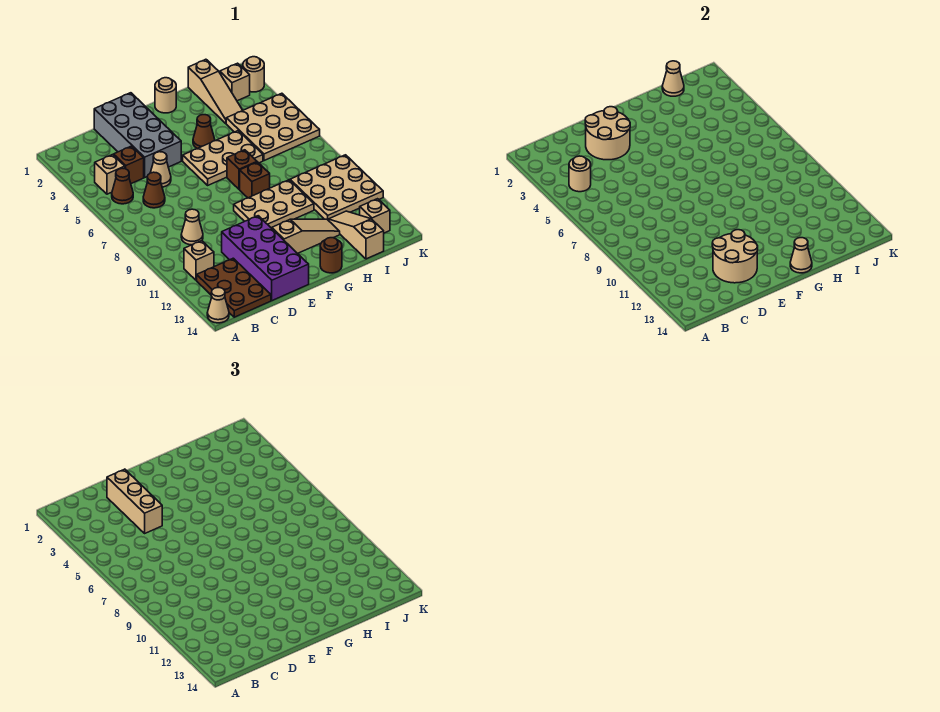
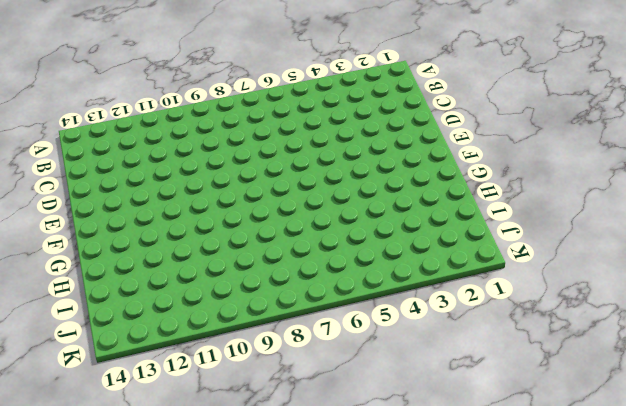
none -> tan cone A14 level 1
none -> tan brick B4 level 1
none -> brown cone B5 level 1
none -> tan brick B11 level 1

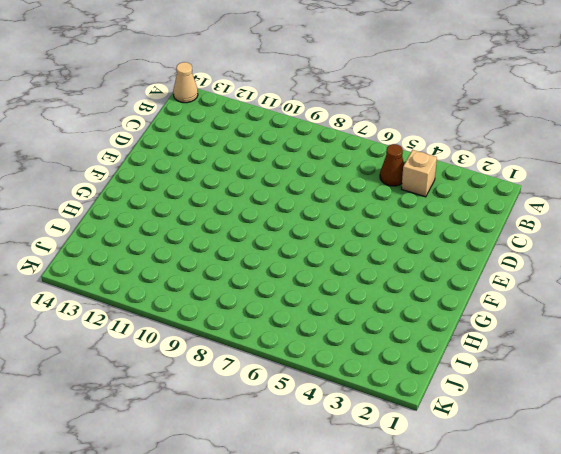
none -> tan brick B11 level 1
none -> brown plate B12:C14 level 1
none -> brown brick C4 level 1
none -> brown cone C6 level 1

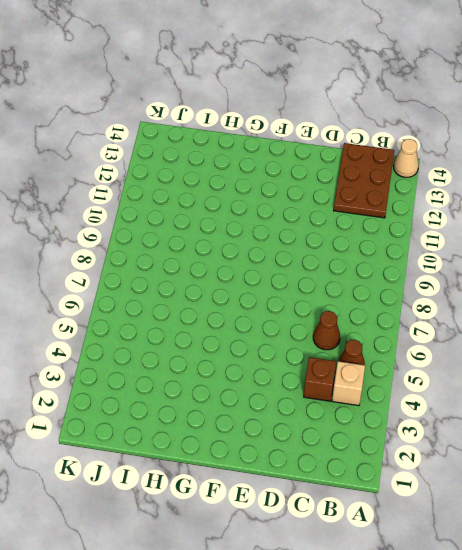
none -> tan brick B11 level 1
none -> tan cone C9 level 1
none -> grey brick D1:E4 level 1
none -> tan cone D5 level 1

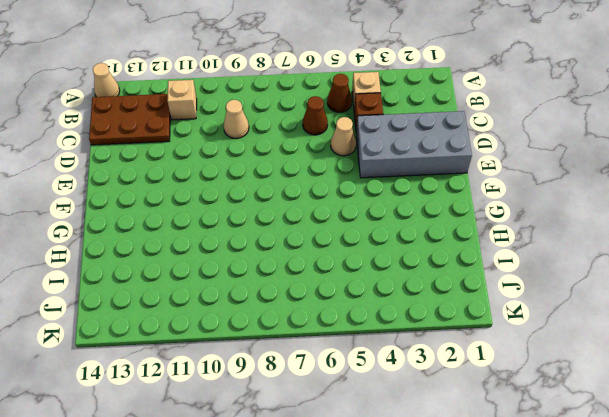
none -> purple brick D11:E14 level 1
none -> tan plate F5:H6 level 1
none -> tan plate F9:H10 level 1
none -> tan slope F12:H12 level 1 top F

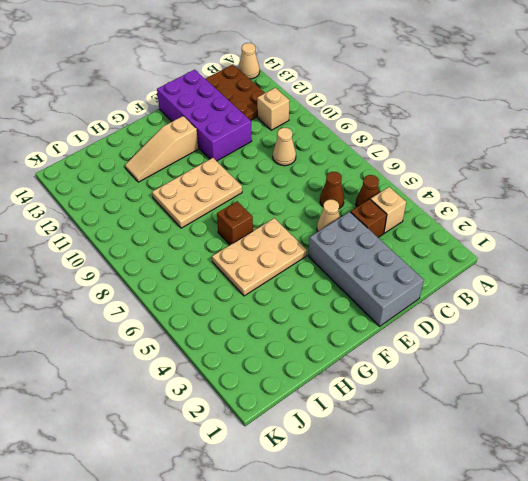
none -> tan round brick G1 level 1
none -> brown cone G4 level 1
none -> brown brick G8 level 1
none -> brown round brick G14 level 1

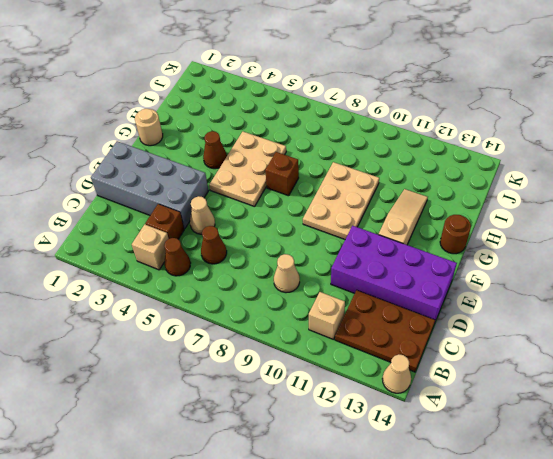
none -> brown brick G8 level 1
none -> tan slope I1:I3 level 1 top 1
none -> tan plate I4:K6 level 1
none -> tan plate I9:K11 level 1

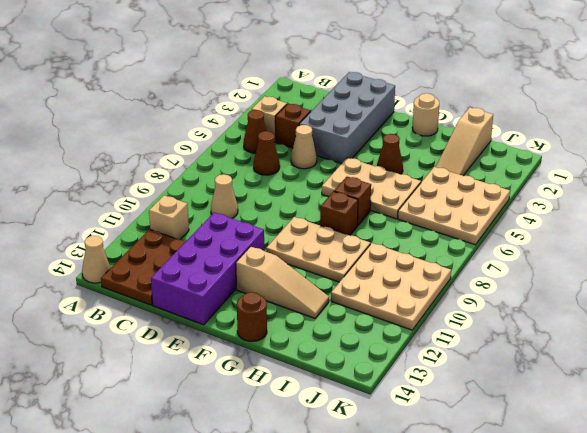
none -> tan slope I12:I14 level 1 top 14
none -> tan brick J2 level 1
none -> tan brick J13 level 1
none -> tan round brick K2 level 1

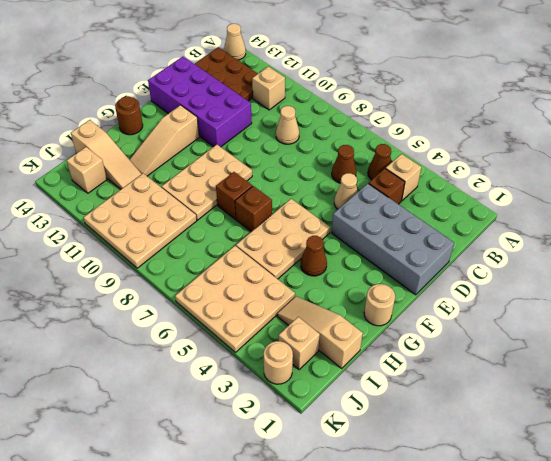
none -> tan round brick B4 level 2
none -> tan round brick D2:E3 level 2
none -> tan round brick D12:E13 level 2
none -> tan cone G14 level 2

